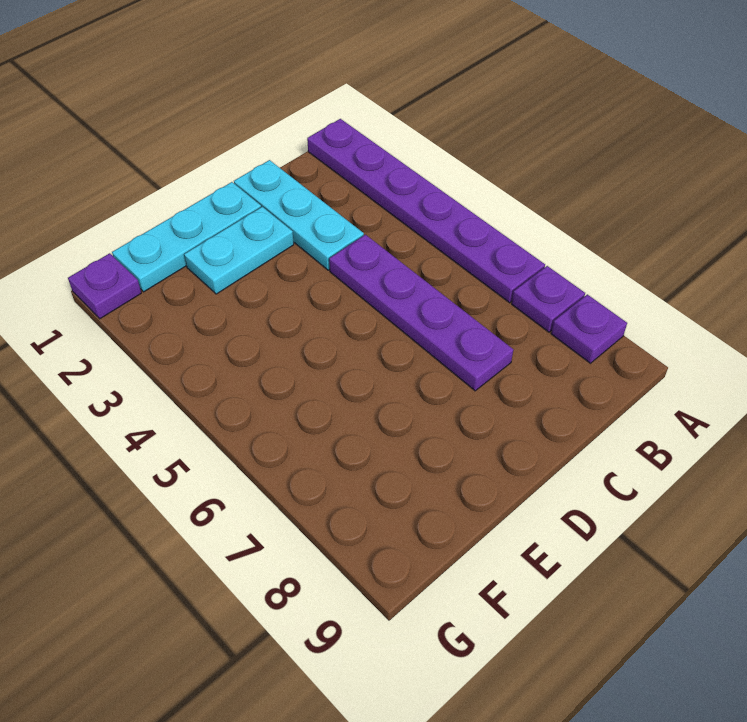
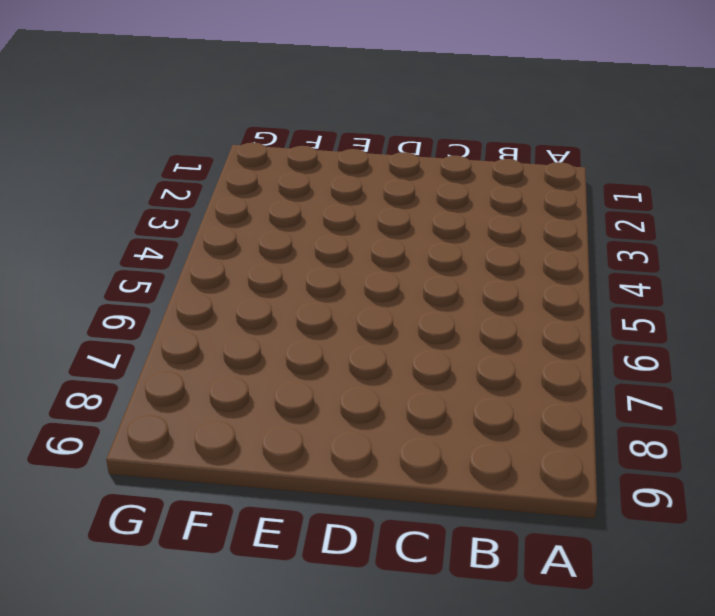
none -> purple plate A1:A6 level 1
none -> purple plate A7 level 1

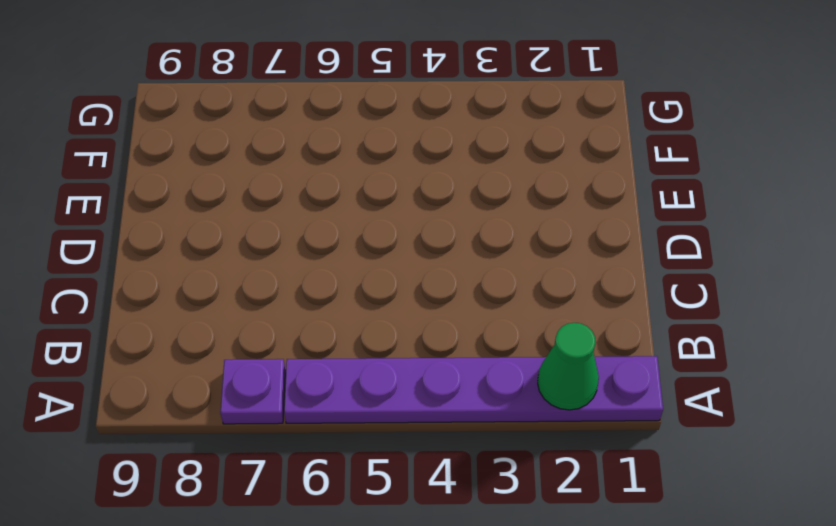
green cone A2 level 2 -> none
none -> purple plate A8 level 1
none -> cyan plate C1:C3 level 1

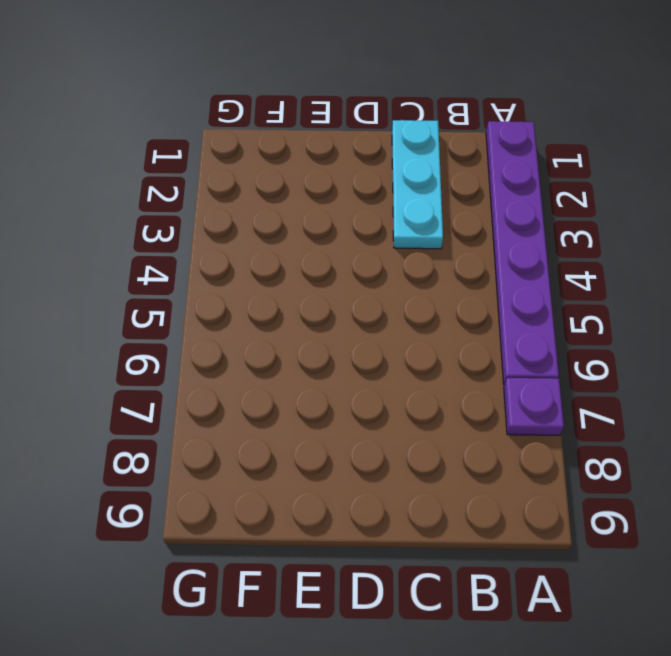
none -> purple plate A8 level 1
none -> purple plate C4:C7 level 1

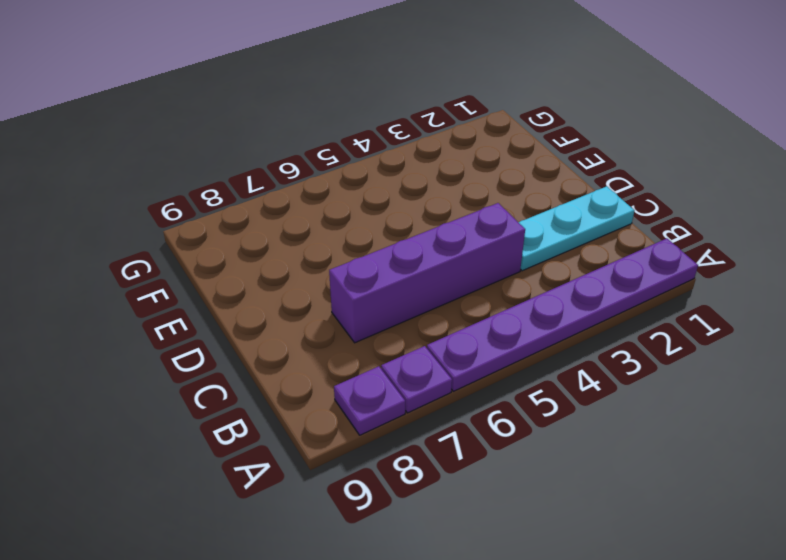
purple brick C4:C7 level 1 -> purple plate C4:C7 level 1
none -> cyan plate D1:F1 level 1
none -> cyan plate D2:E2 level 1

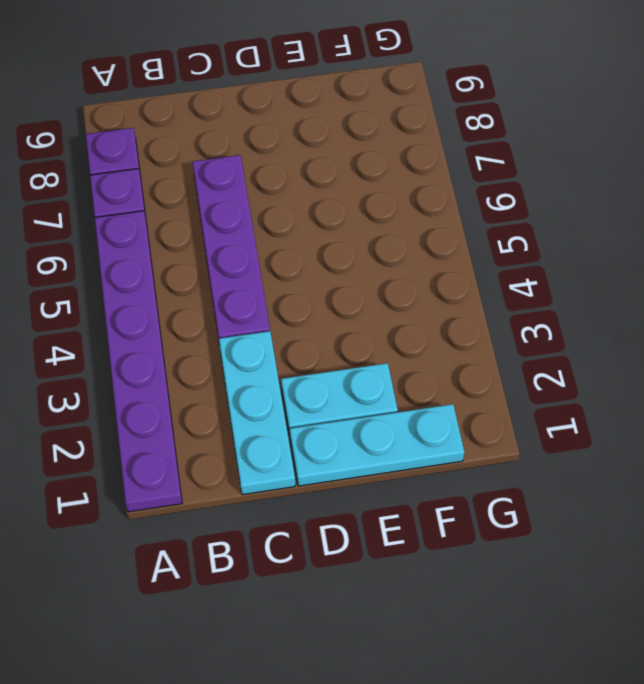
none -> purple plate G1 level 1

